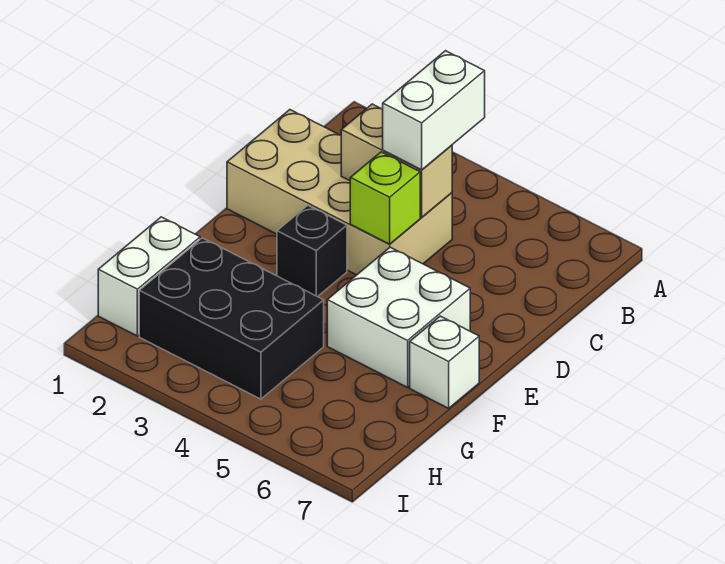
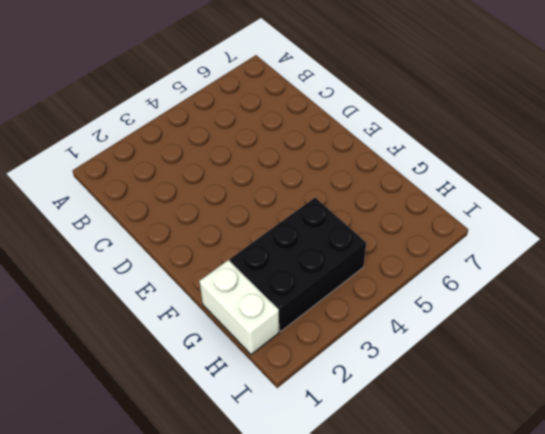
none -> tan brick C1:D4 level 1
none -> black brick E3 level 1

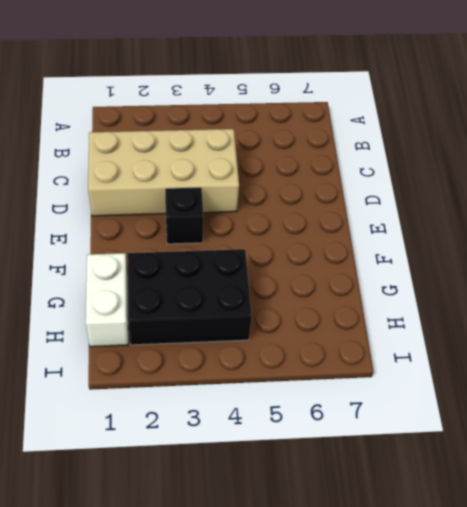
none -> white brick E5:F6 level 1
none -> white brick F7 level 1

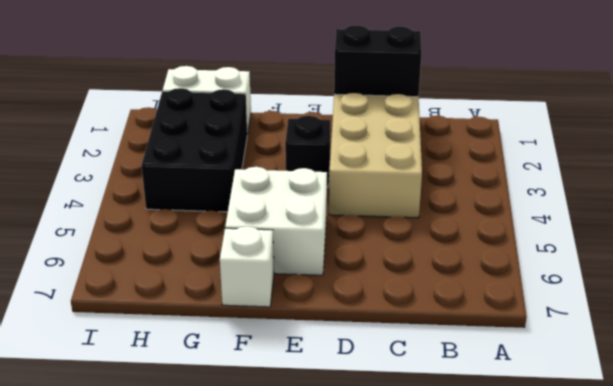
black brick C1:D1 level 2 -> none
none -> tan brick C3:C4 level 2
none -> lime brick D4 level 2

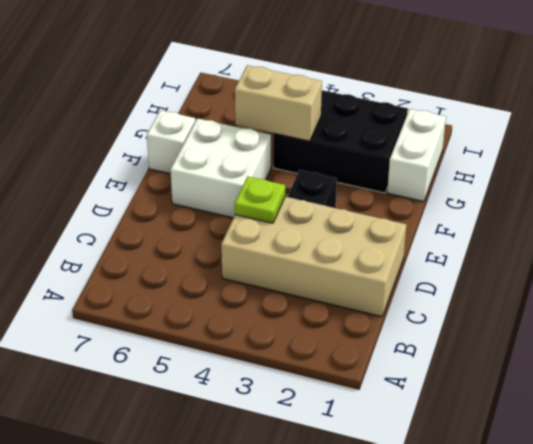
lime plate D4 level 2 -> lime brick D4 level 2
tan brick G4:G5 level 2 -> tan brick C3:C4 level 2
none -> white brick B4:C4 level 3

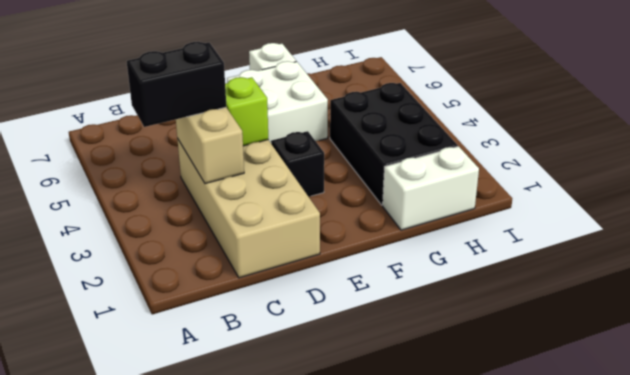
black brick B4:C4 level 3 -> white brick B4:C4 level 3

